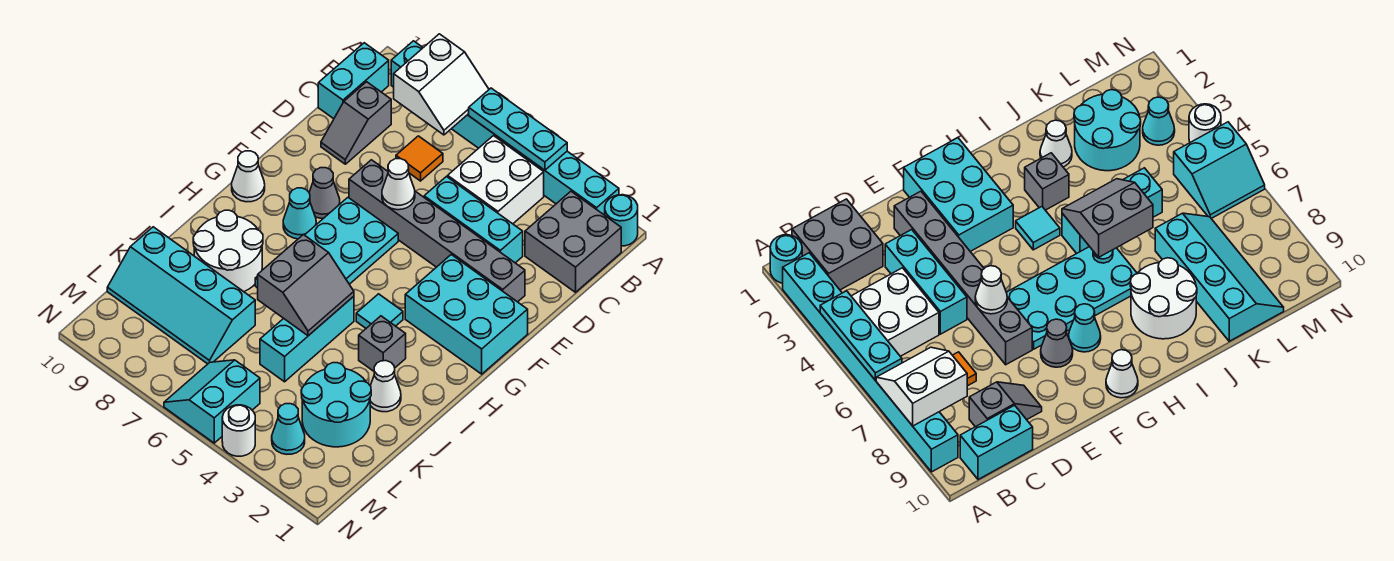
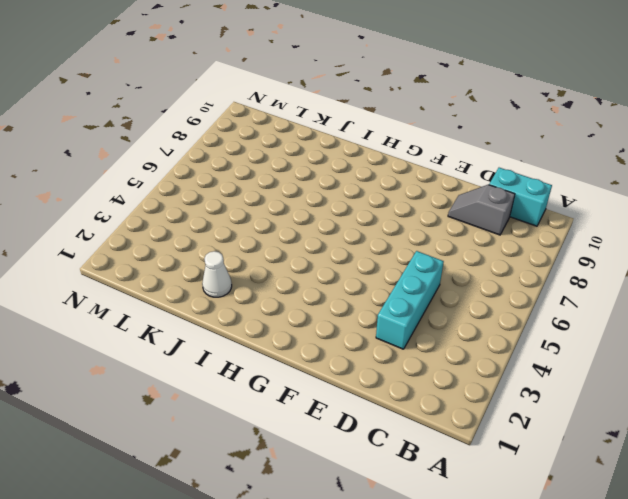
none -> cyan round brick A1 level 1
none -> cyan brick A2:A9 level 1
none -> grey brick B1:C2 level 1

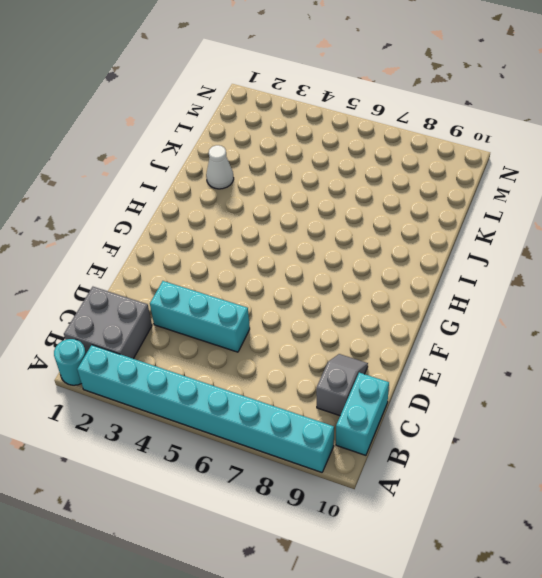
none -> white brick B4:C5 level 1
none -> orange tile C7 level 1
none -> grey brick E2:E7 level 1

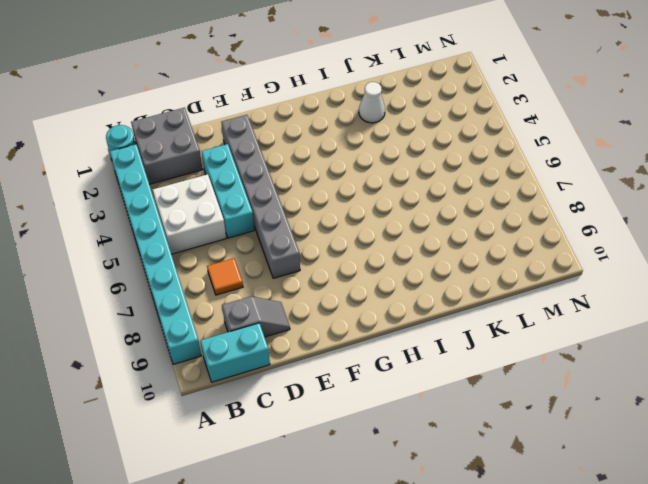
none -> cyan brick F1:G3 level 1
none -> cyan plate F6:I7 level 1
none -> grey cone F8 level 1

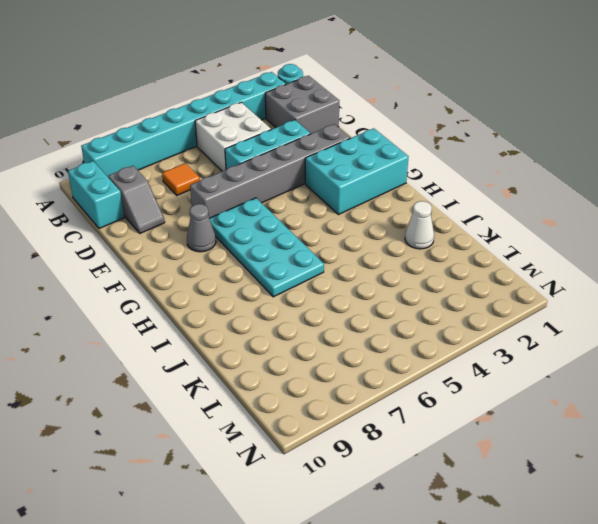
none -> cyan cone G8 level 1
none -> white cone G10 level 1
none -> cyan tile H4 level 1

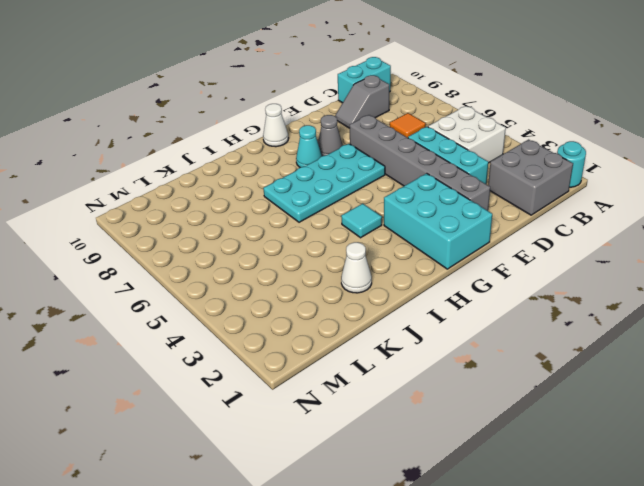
none -> cyan brick A2:A9 level 1
none -> grey brick I3 level 1
none -> cyan brick I5:K5 level 1

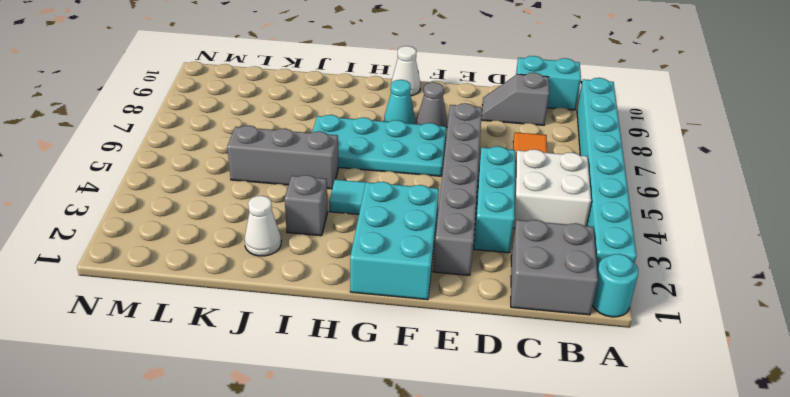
grey brick I5:K5 level 1 -> cyan brick I5:K5 level 1
none -> white round brick I8:J9 level 1
none -> cyan round brick K2:L3 level 1
none -> cyan slope K7:L10 level 1 top K

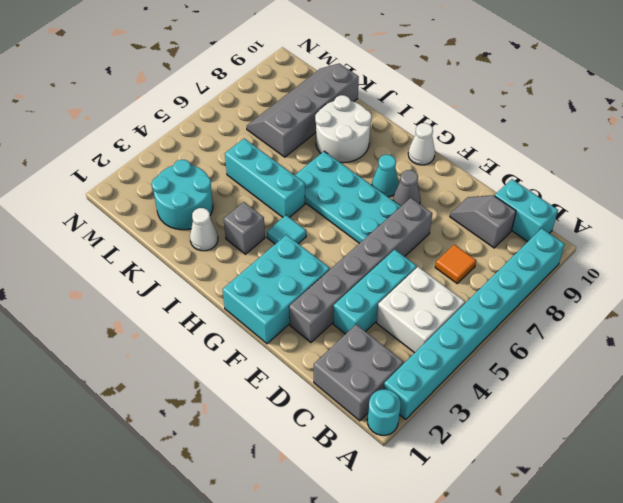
grey slope K7:L10 level 1 top K -> cyan slope K7:L10 level 1 top K
none -> cyan cone M3 level 1
none -> cyan slope M5:N6 level 1 top 5
none -> white round brick N4 level 1

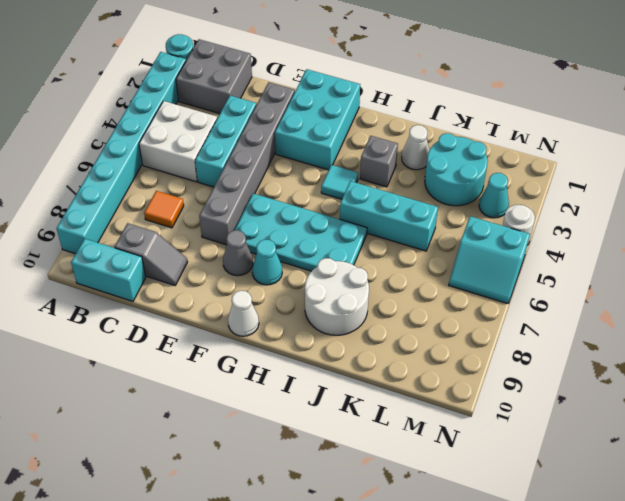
none -> cyan slope K7:L10 level 1 top K
none -> cyan plate A4:A6 level 2
none -> white slope A7:B8 level 2 top 8

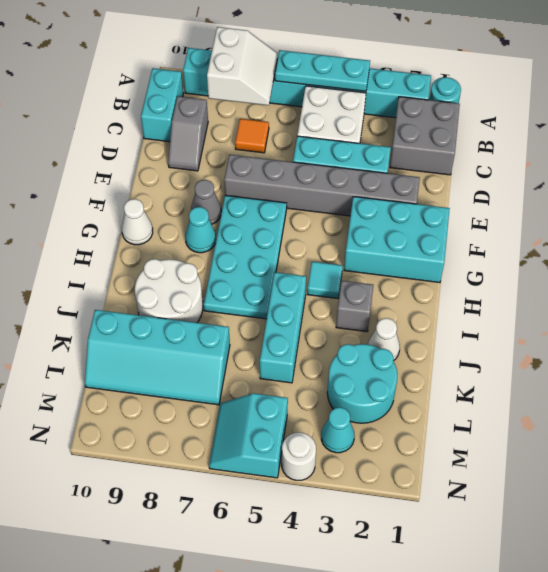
none -> white cone E6 level 2
none -> grey slope I5:J6 level 2 top 6

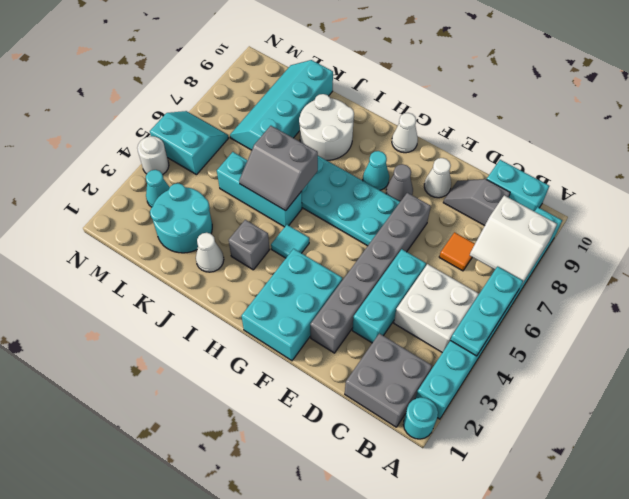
white cone E9 level 1 -> white cone E6 level 2

